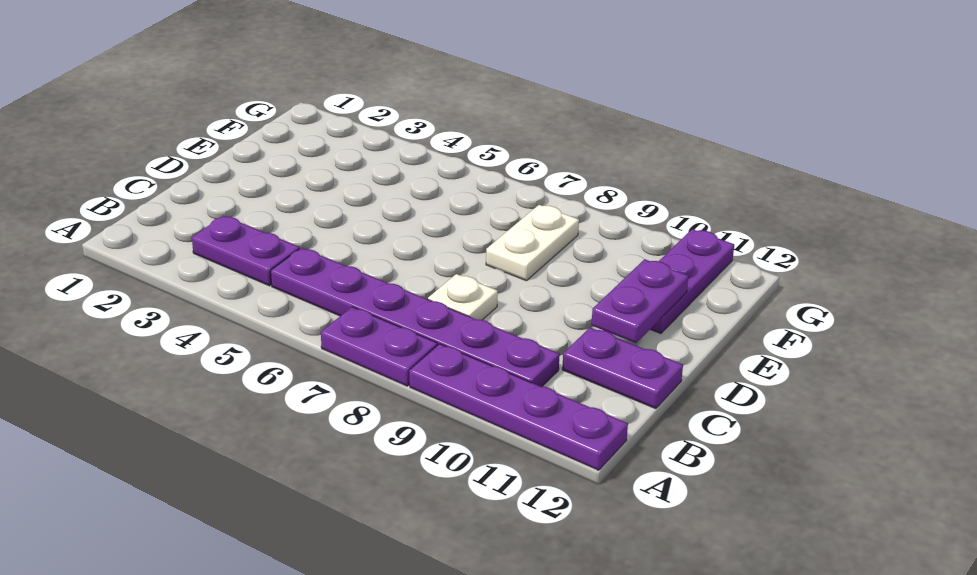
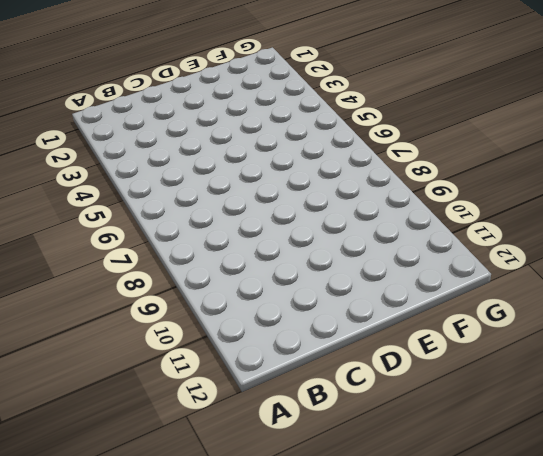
none -> purple plate A7:A8 level 1
none -> purple plate A9:A12 level 1

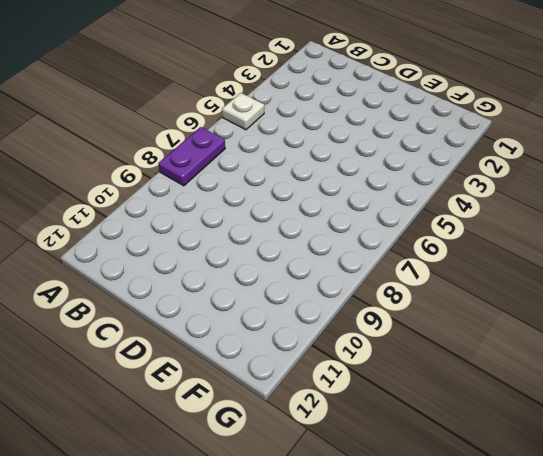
white plate A5 level 1 -> white plate C8 level 1
none -> purple plate A9:A12 level 1
none -> purple plate B3:B4 level 1

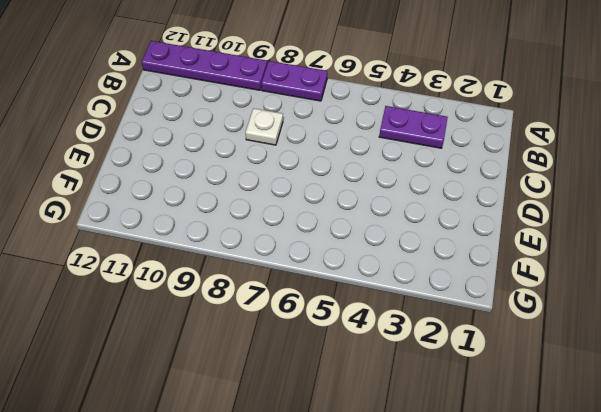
none -> purple plate B5:B10 level 1
none -> purple plate C11:C12 level 1

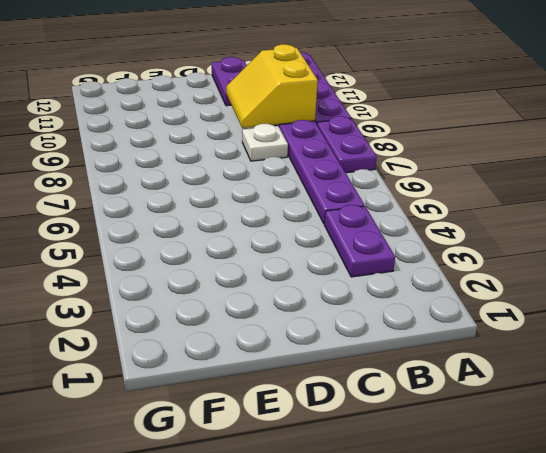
yellow slope B9:C10 level 2 top B -> none
none -> white plate E8:F8 level 1
none -> purple plate E11:G11 level 1

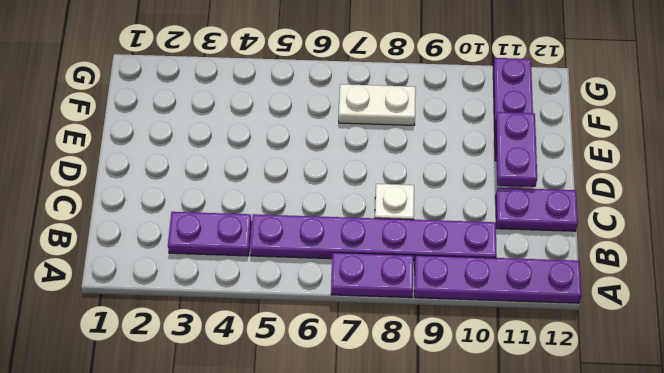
white plate F7:F8 level 1 -> white plate E8:F8 level 1

